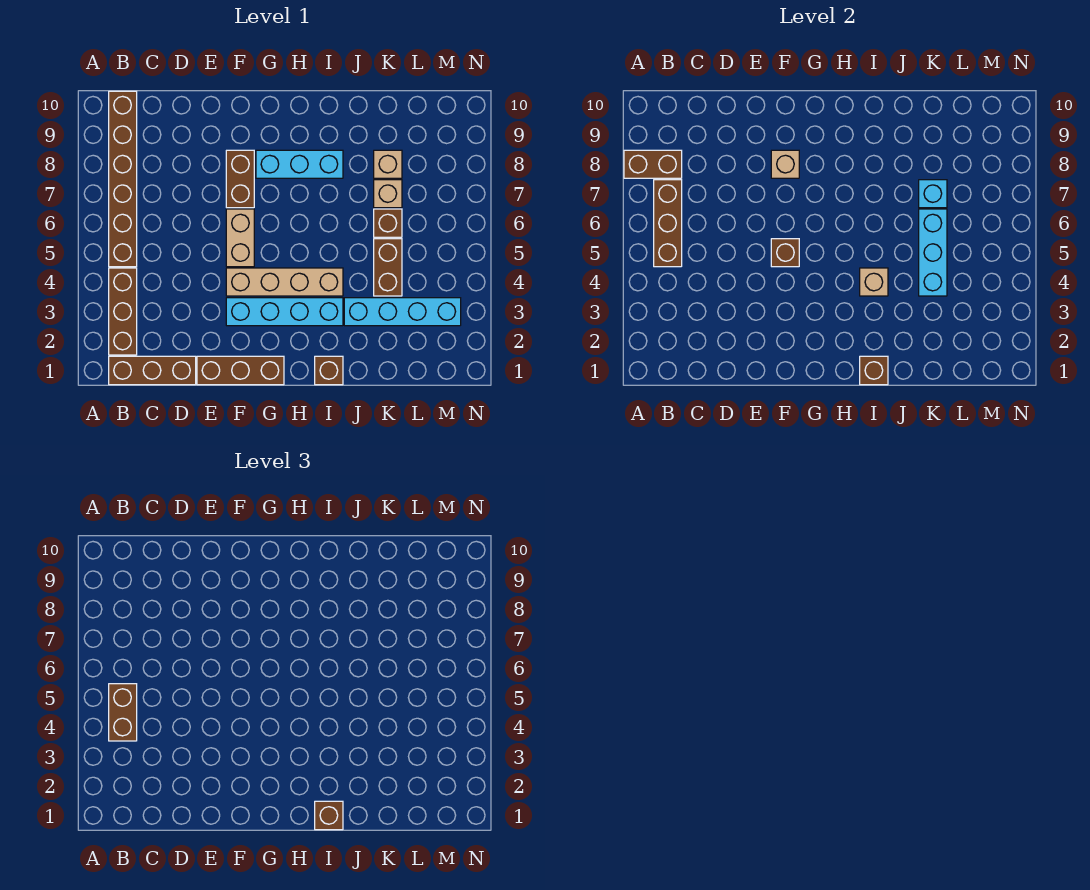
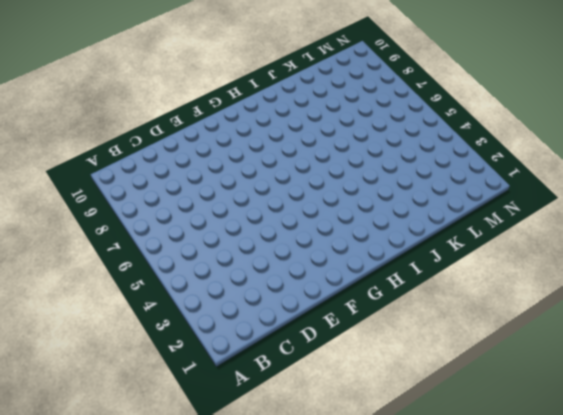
none -> brown brick B1:D1 level 1
none -> brown brick B2:B4 level 1
none -> brown brick B5:B10 level 1

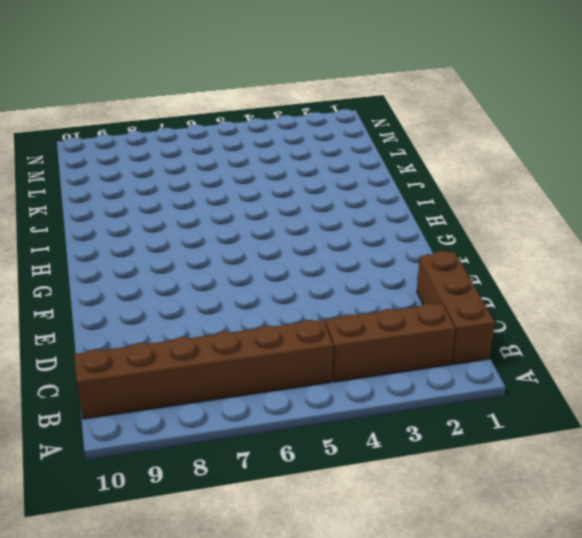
none -> brown brick E1:G1 level 1
none -> cyan brick F3:I3 level 1
none -> tan brick F4:I4 level 1

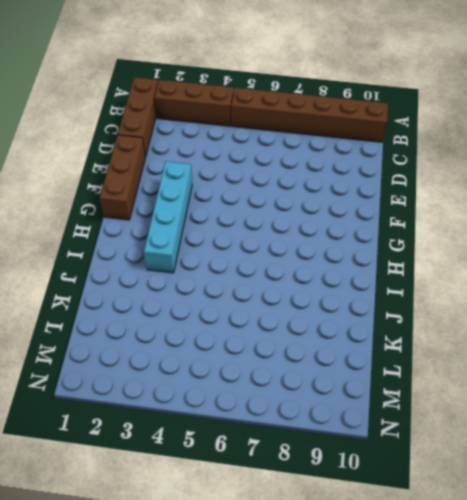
none -> tan brick F4:I4 level 1
none -> tan brick F5:F6 level 1
none -> brown brick F7:F8 level 1

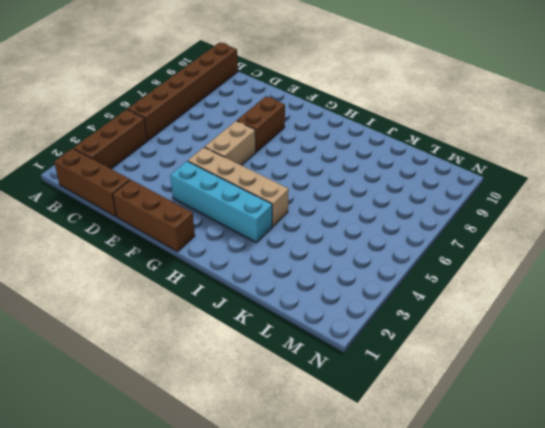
none -> cyan brick G8:I8 level 1
none -> brown brick I1 level 1
none -> cyan brick J3:M3 level 1

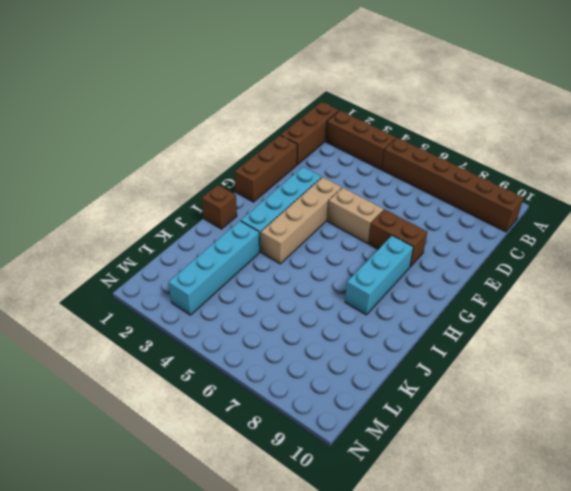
none -> brown brick K4:K5 level 1
none -> brown brick K6 level 1
none -> tan brick K7 level 1

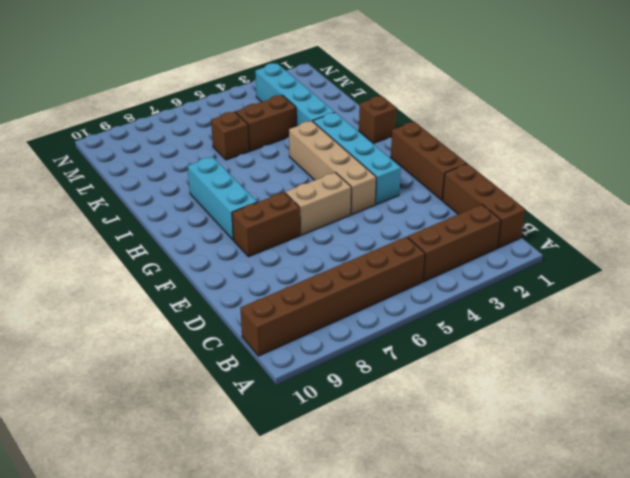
none -> tan brick K7 level 1
none -> tan brick K8 level 1
none -> brown brick A8:B8 level 2

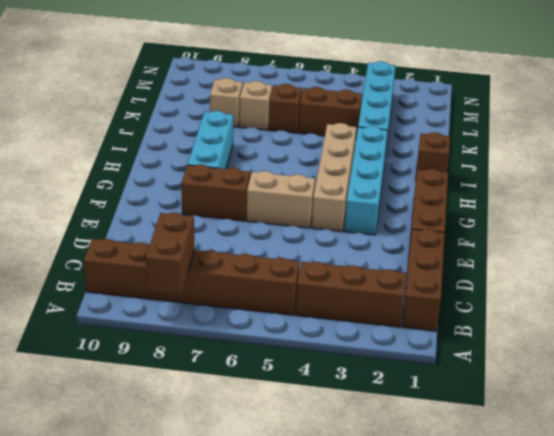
none -> brown brick B5:B7 level 2
none -> brown brick F5 level 2
none -> tan brick F8 level 2

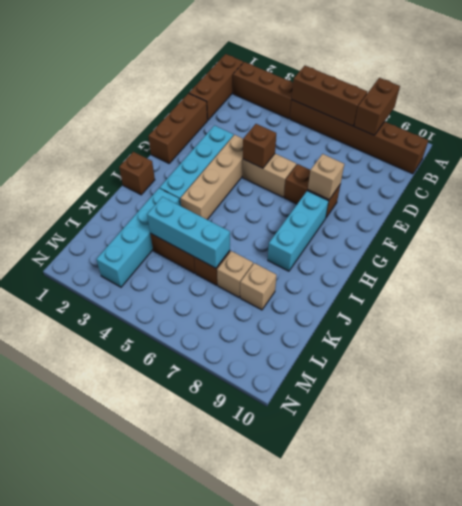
none -> brown brick I1 level 2
none -> tan brick I4 level 2
none -> cyan brick K7 level 2

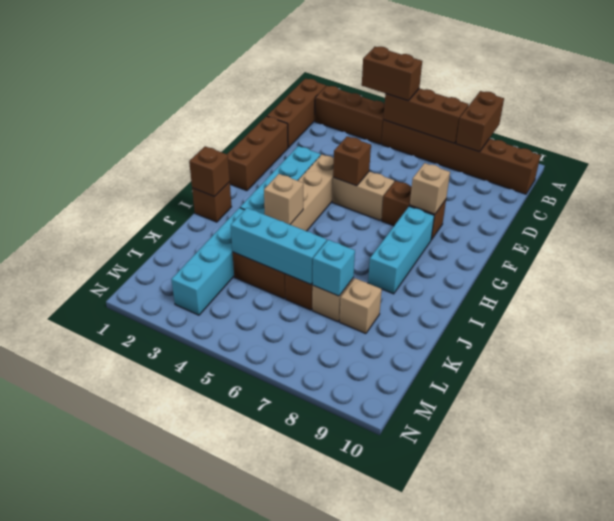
none -> brown brick I1 level 3

